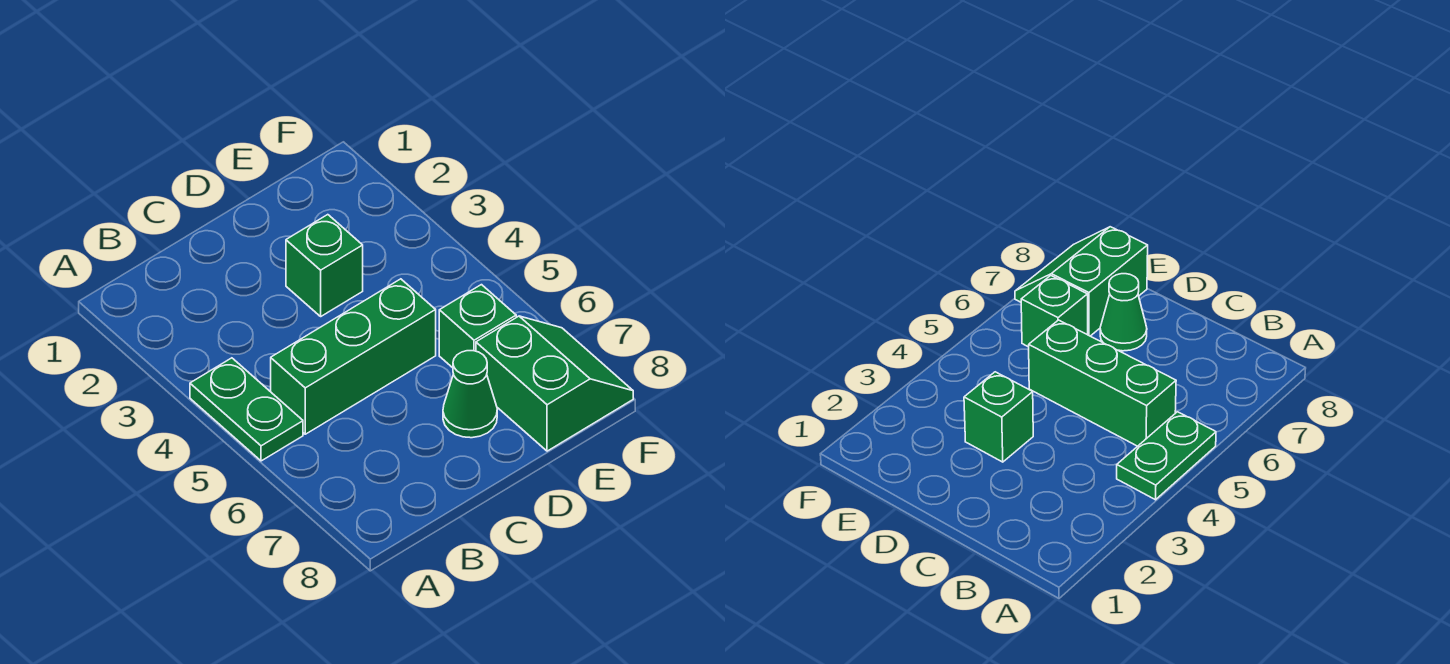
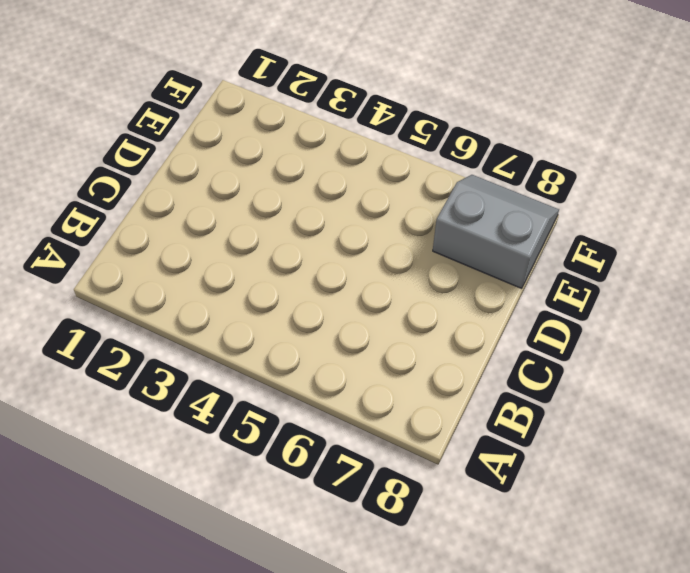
grey slope E7:F8 level 1 top E -> green slope E7:F8 level 1 top E
none -> green plate A4:A5 level 1
none -> green brick B5:D5 level 1

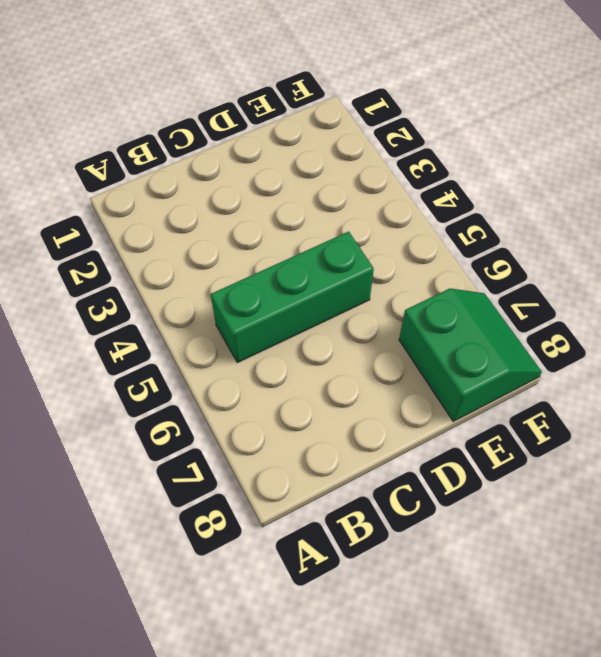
none -> green plate A4:A5 level 1
none -> green brick D3 level 1

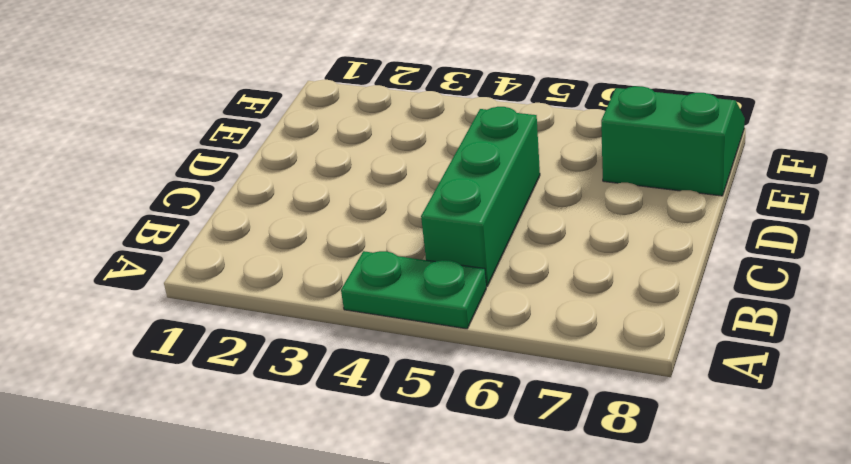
none -> green brick D3 level 1
none -> green cone D7 level 1

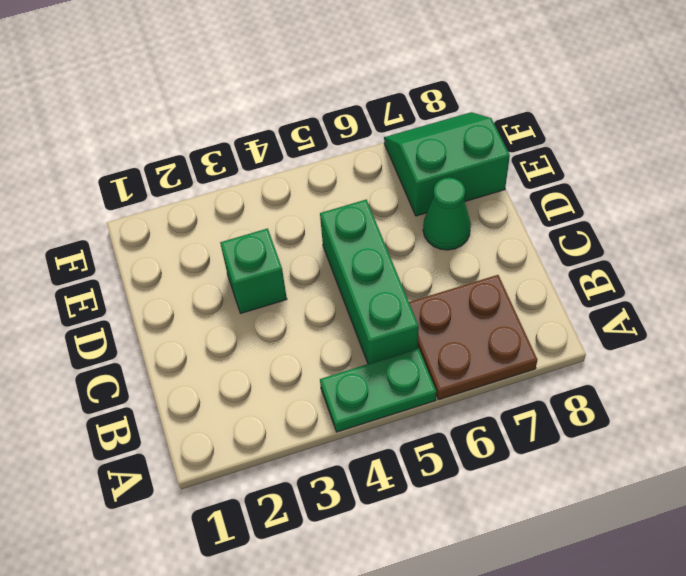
brown plate A6:B7 level 1 -> none
none -> green brick E6 level 1

